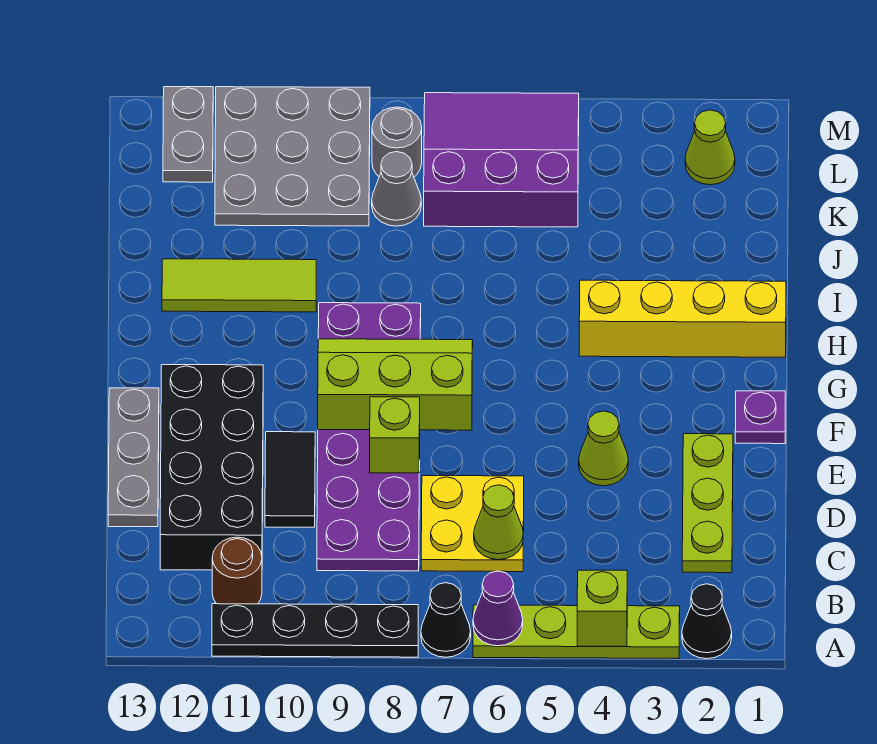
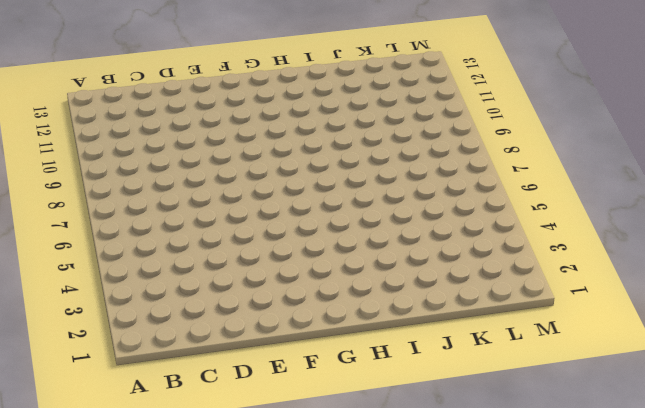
none -> black cone A2 level 1
none -> lime plate A3:A6 level 1
none -> black cone A7 level 1

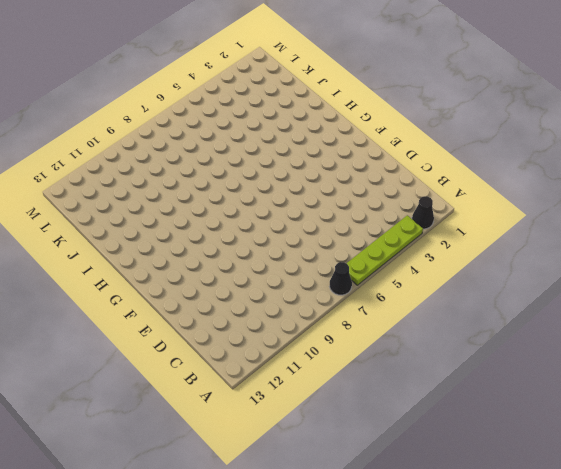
none -> black plate A8:A11 level 1
none -> brown round brick B11 level 1
none -> lime plate C2:E2 level 1

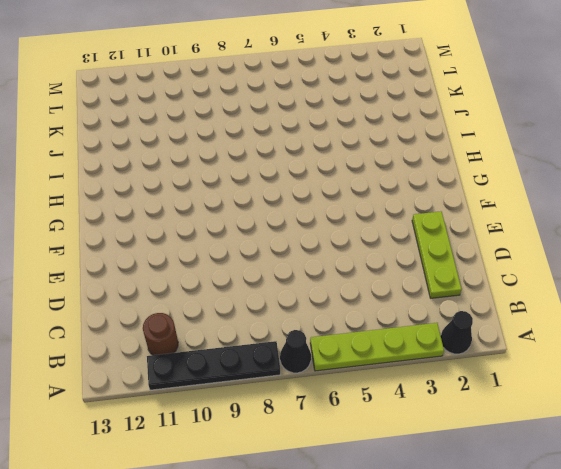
none -> yellow plate C6:D7 level 1
none -> purple plate C8:H9 level 1
none -> black brick C11:F12 level 1

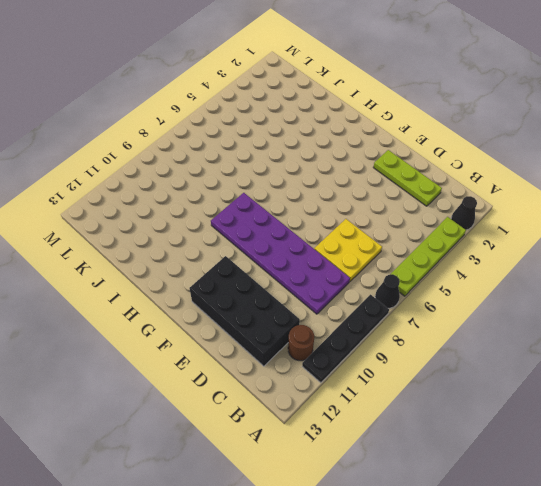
none -> black tile D10:E10 level 1
none -> grey plate D13:F13 level 1
none -> lime cone E4 level 1

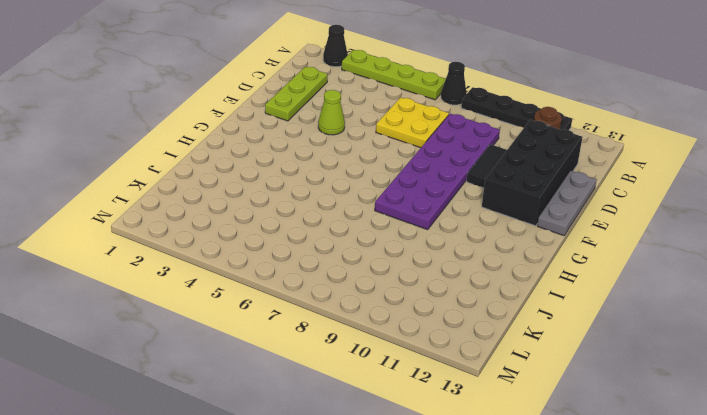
none -> purple plate F1 level 1
none -> yellow brick H1:H4 level 1
none -> lime tile I10:I12 level 1

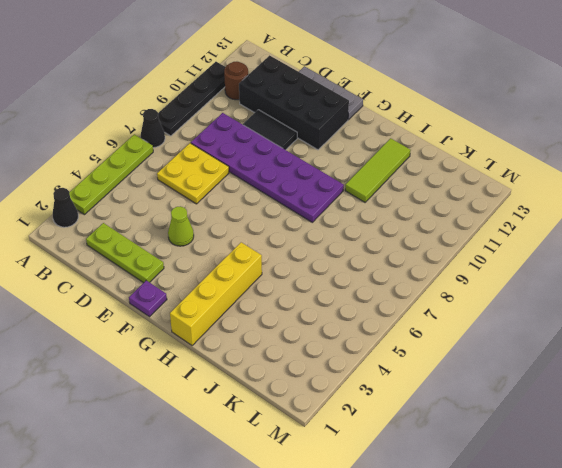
none -> purple slope K5:M7 level 1 top K
none -> grey cone K8 level 1
none -> grey plate K9:M11 level 1

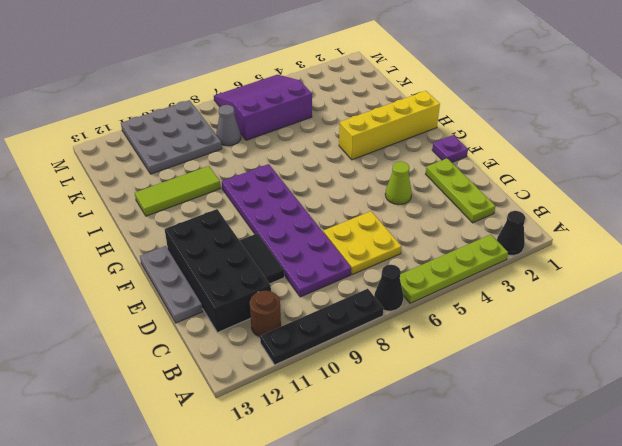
none -> lime cone L2 level 1
none -> grey round brick L8 level 1
none -> grey plate L12:M12 level 1

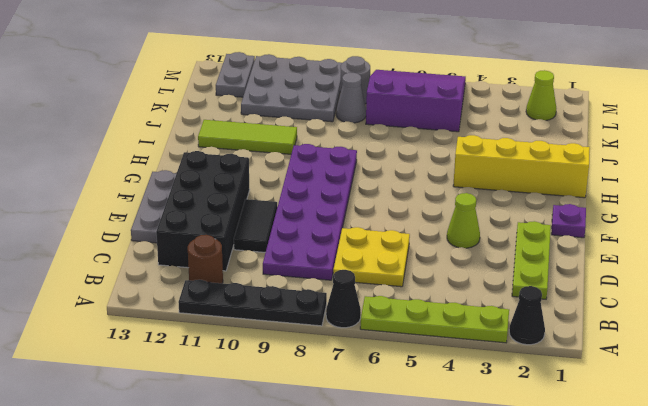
none -> lime brick A4 level 2
none -> purple cone A6 level 2
none -> lime cone C6 level 2

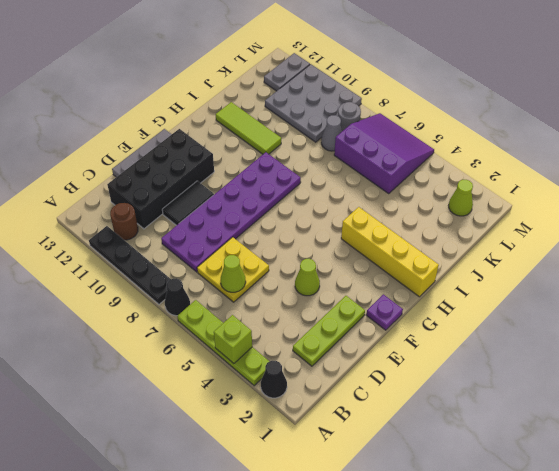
none -> purple cone A6 level 2
none -> lime brick E8 level 2
none -> lime slope F7:G9 level 2 top F

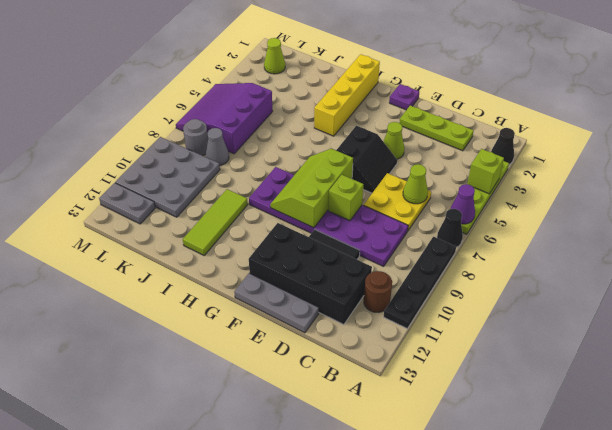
black slope E5:F6 level 1 top F -> none

